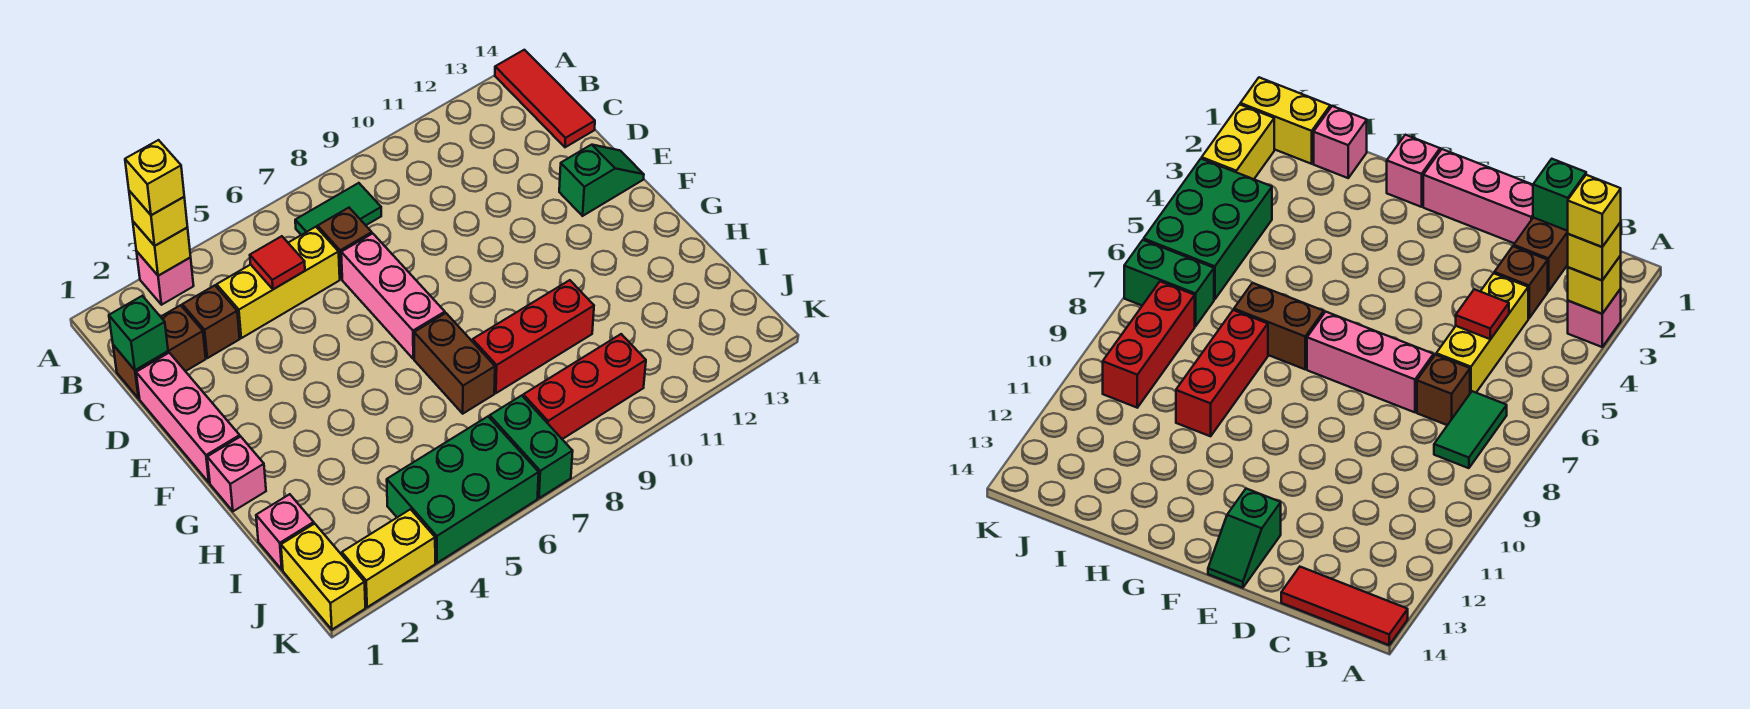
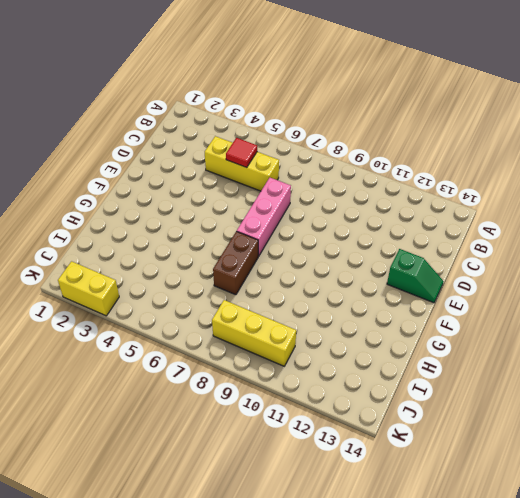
yellow brick J8:J10 level 1 -> red brick J8:J10 level 1
none -> pink brick A3 level 1
none -> red tile A14:C14 level 1
none -> green tile B7:B8 level 1

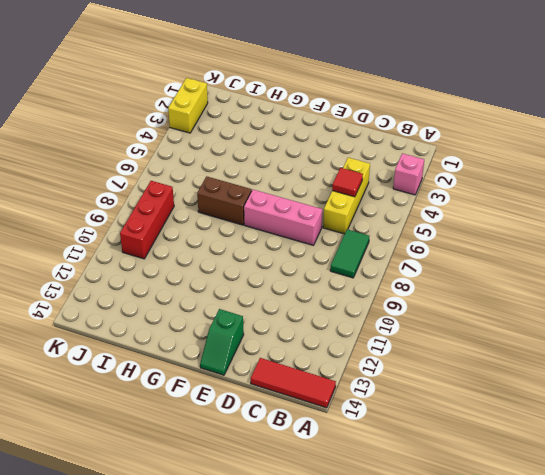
none -> brown brick C1:C2 level 1
none -> brown brick C3 level 1
none -> brown brick C7 level 1

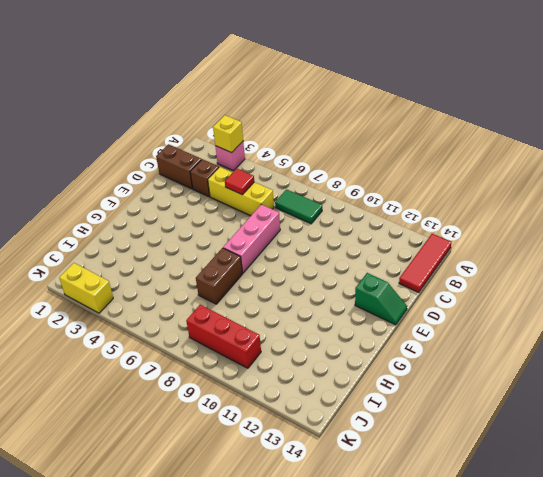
none -> brown brick C7 level 1
none -> pink brick D1:F1 level 1
none -> pink brick G1 level 1

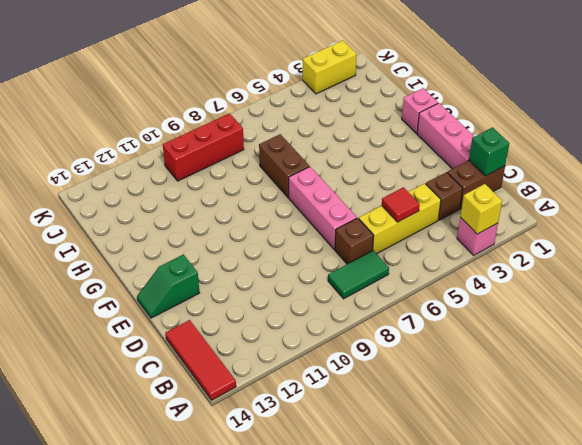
none -> red brick H8:H10 level 1
none -> pink brick I1 level 1
none -> yellow brick J1:K1 level 1

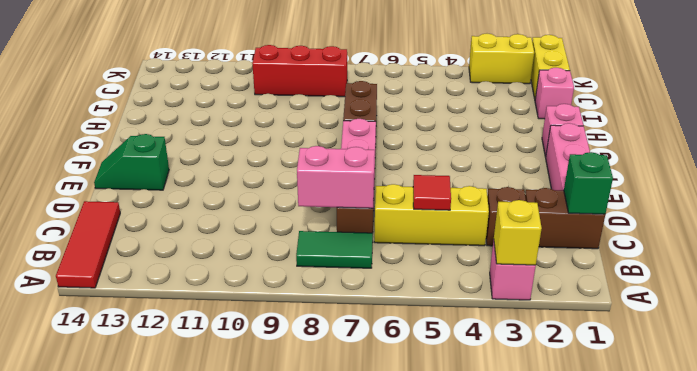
pink brick C7:C8 level 2 -> none
none -> red brick H8:H10 level 1
none -> green brick J4:K6 level 1
none -> green brick J7:K7 level 1

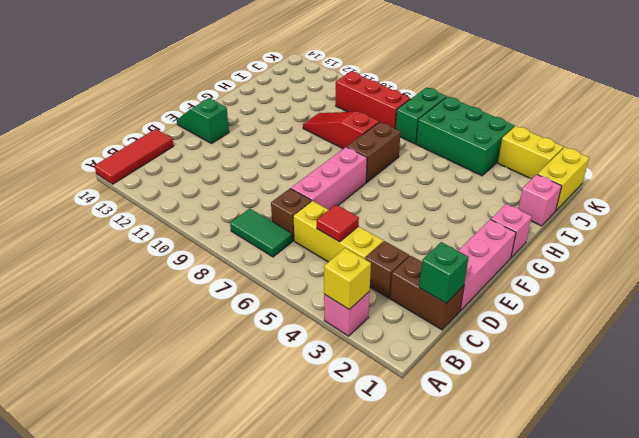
red slope H8:H10 level 1 top 8 -> red brick H8:H10 level 1
none -> yellow brick A3 level 3
none -> yellow brick A3 level 4

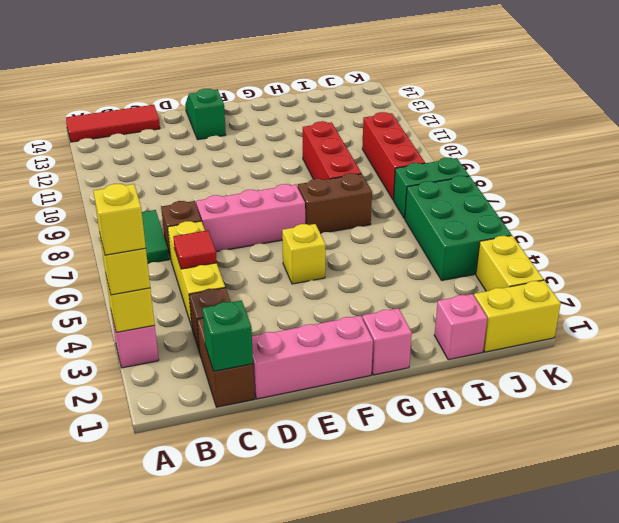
yellow brick F5 level 1 -> none

